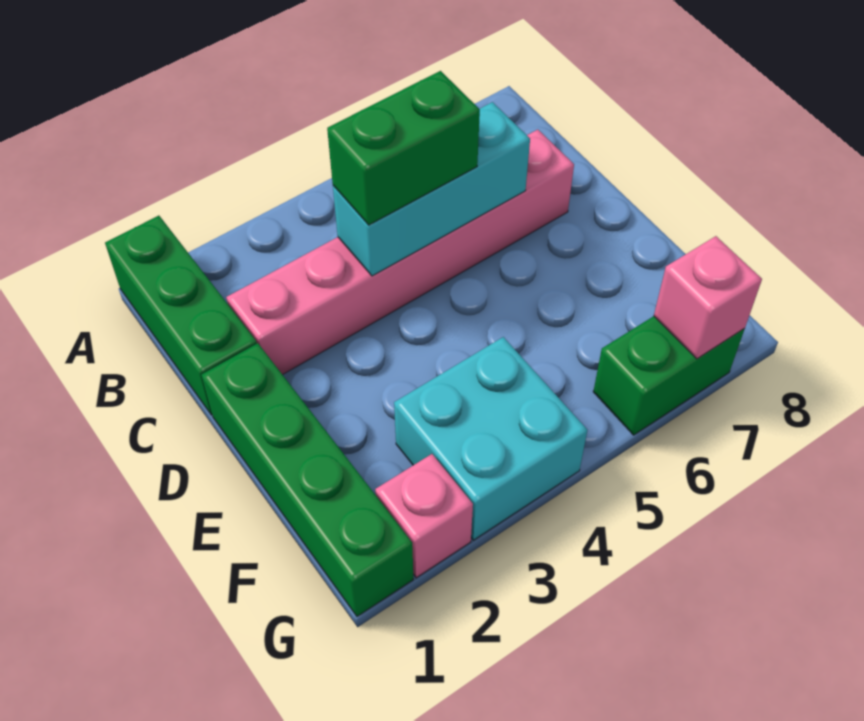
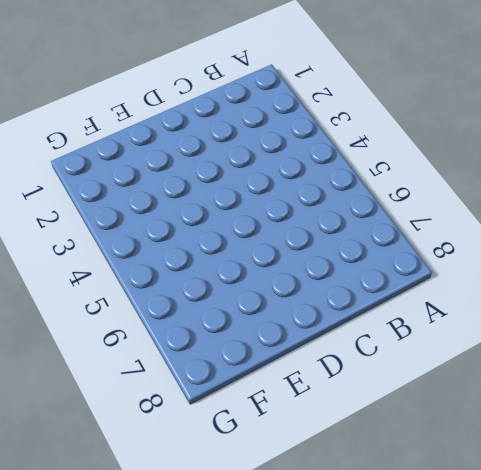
none -> green brick A1:C1 level 1
none -> pink brick C2:C7 level 1

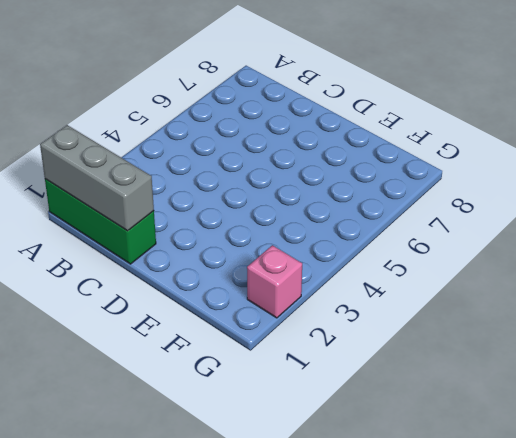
grey brick A1:C1 level 2 -> none
none -> pink brick C2:C7 level 1
none -> green brick D1:G1 level 1

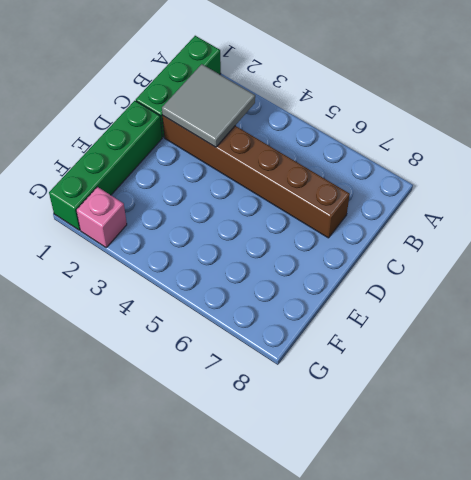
grey tile B2:C3 level 2 -> none
brown brick C2:C7 level 1 -> pink brick C2:C7 level 1
none -> cyan brick F3:G4 level 1
none -> green brick G6:G7 level 1

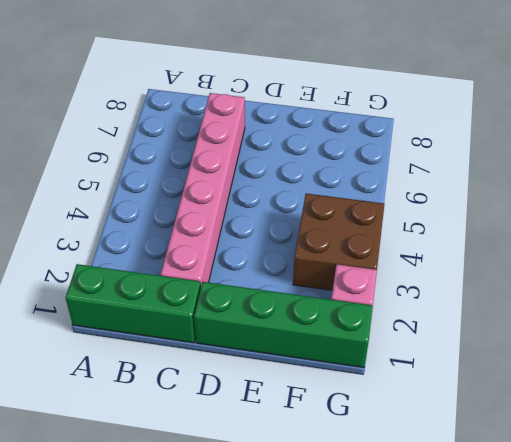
brown brick F3:G4 level 1 -> cyan brick F3:G4 level 1
none -> green brick G6:G7 level 1
none -> cyan brick C4:C6 level 2

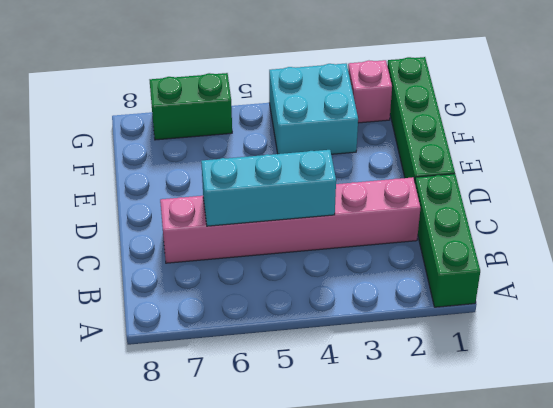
none -> pink brick G7 level 2
none -> green brick C4:C5 level 3

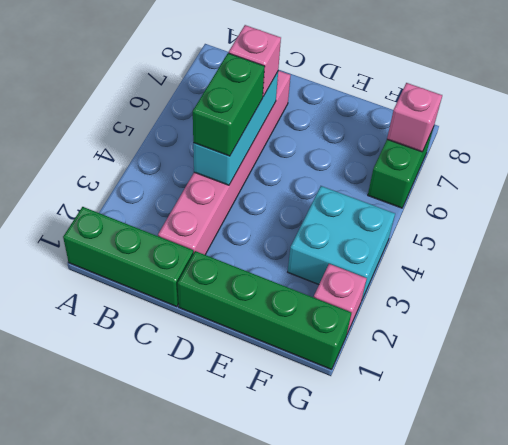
pink brick C6 level 3 -> none

